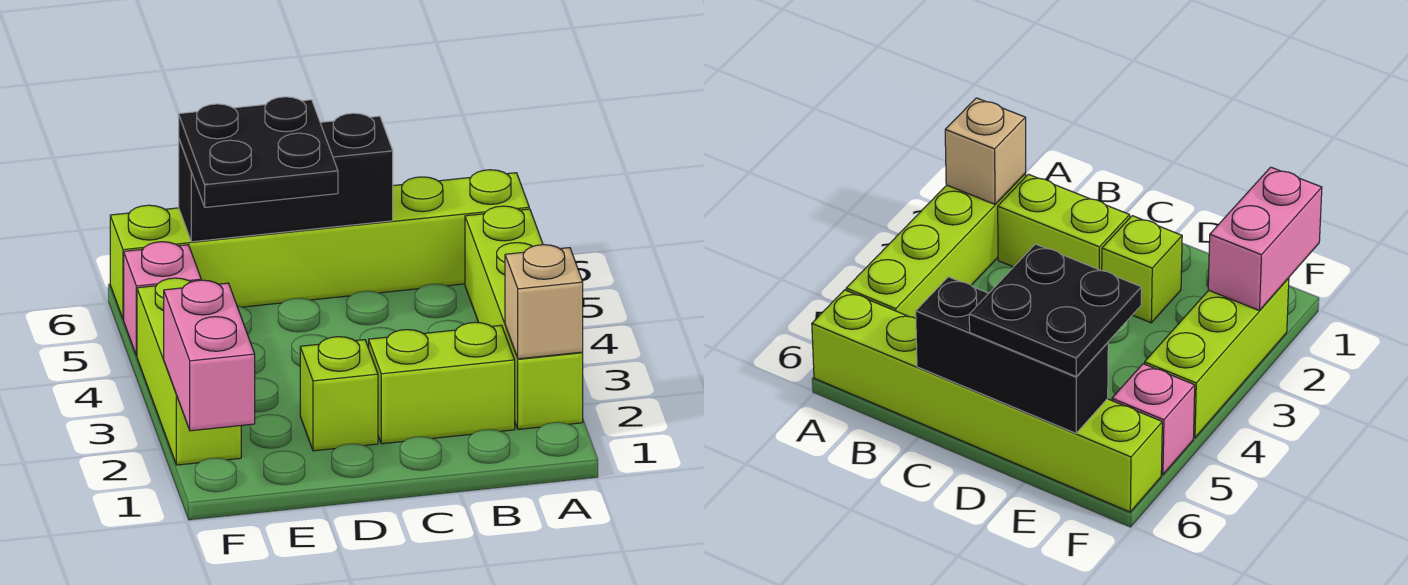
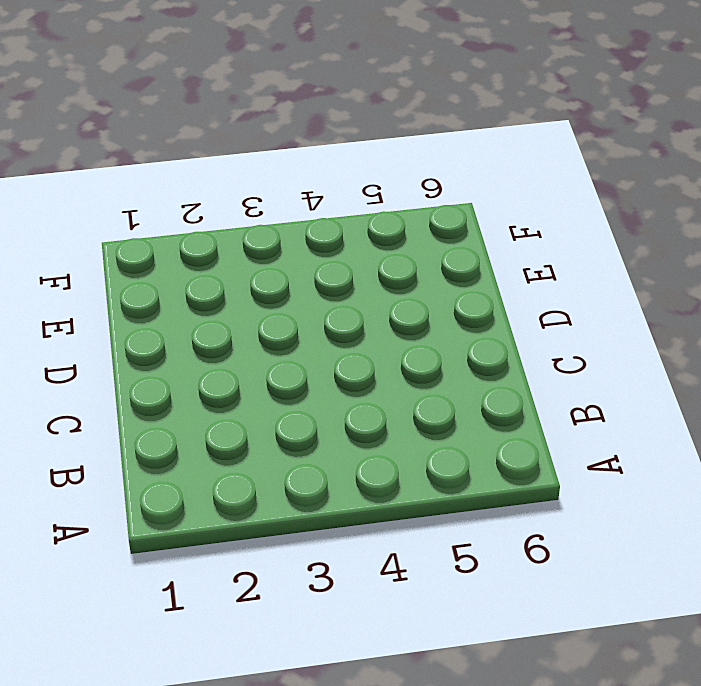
none -> lime brick A2:A5 level 1
none -> lime brick A6:F6 level 1

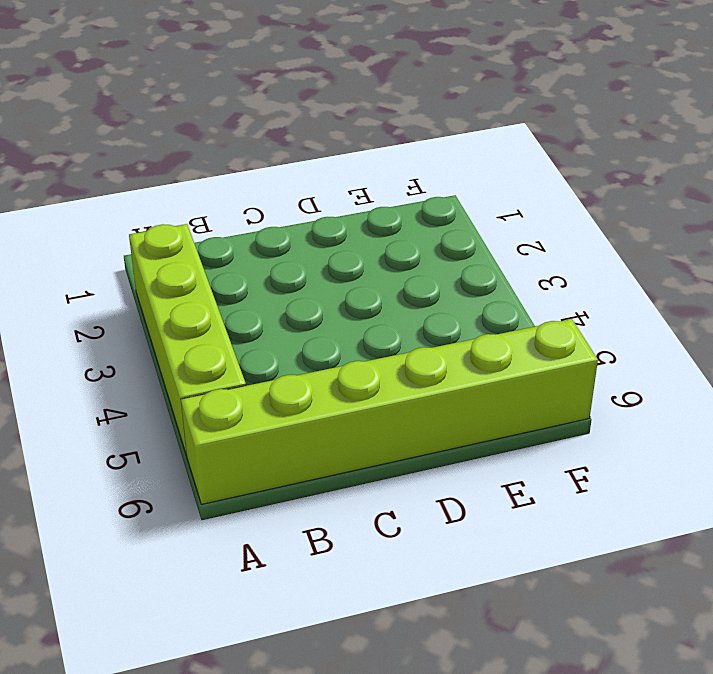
none -> lime brick B2:C2 level 1
none -> lime brick D2 level 1

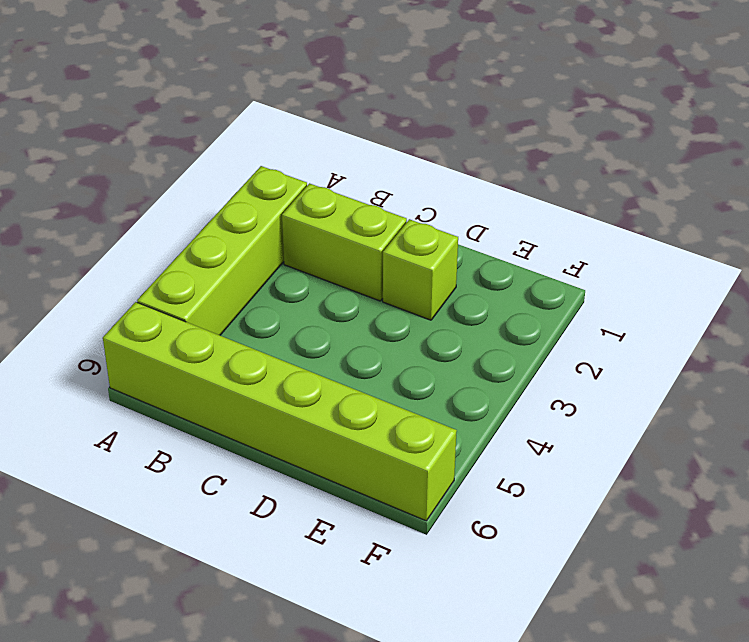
none -> lime brick F2:F4 level 1
none -> pink brick F5 level 1

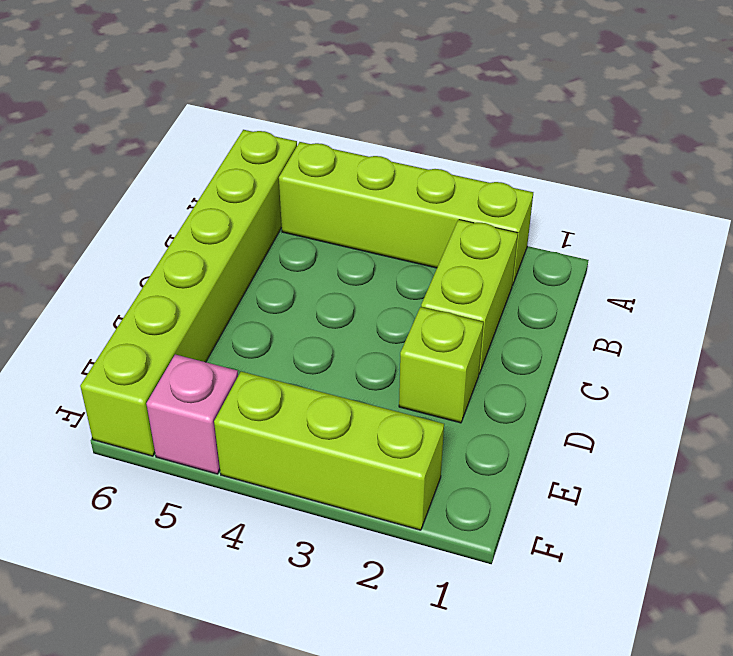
none -> tan brick A2 level 2
none -> black brick C6:E6 level 2

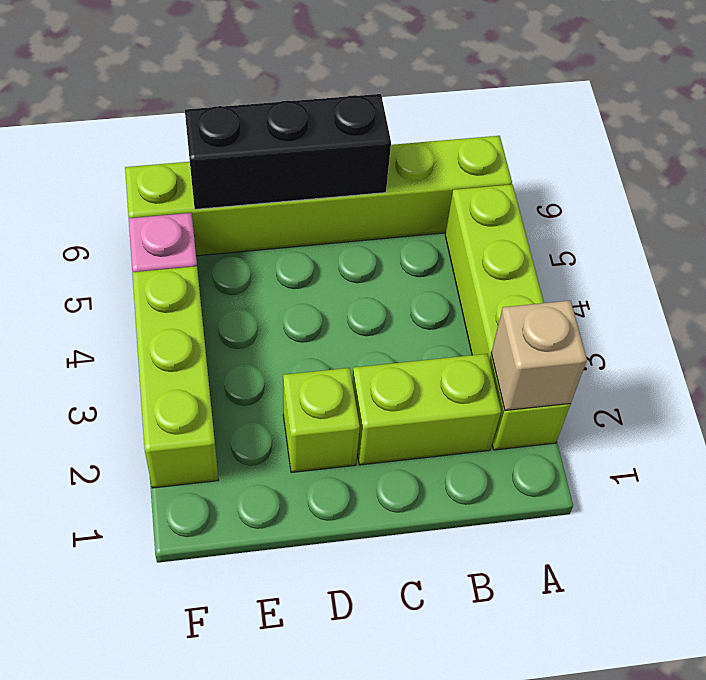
none -> pink brick F1:F2 level 2
none -> black plate D5:E6 level 3

